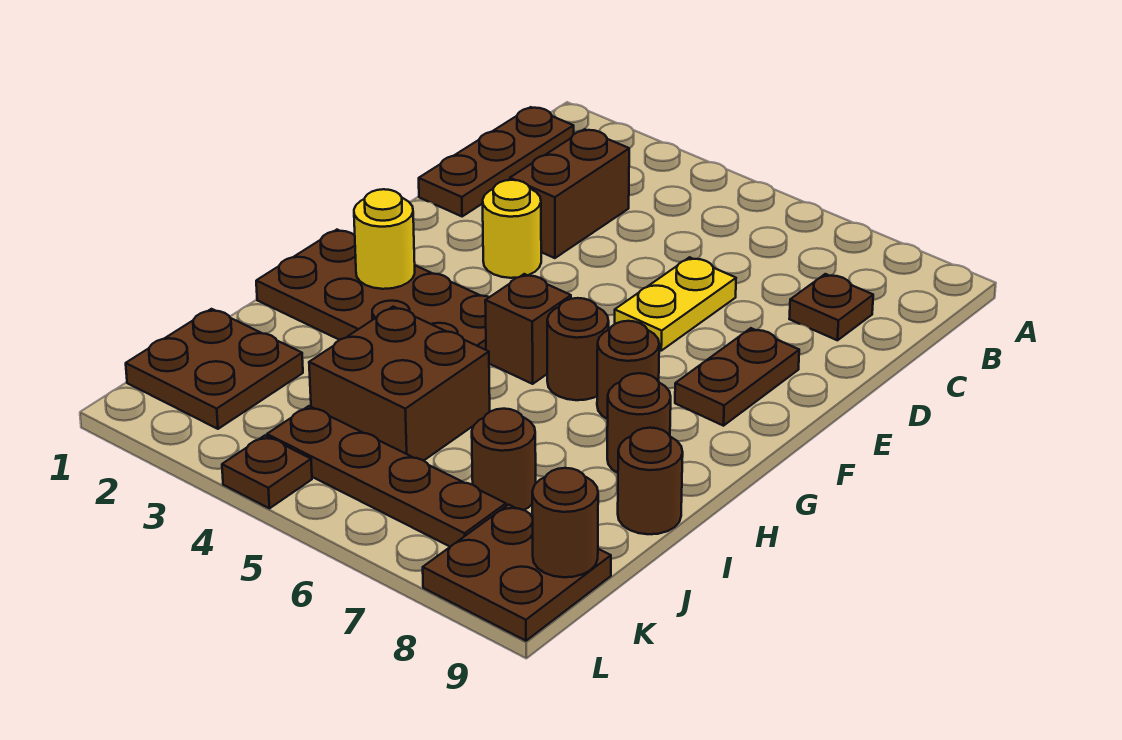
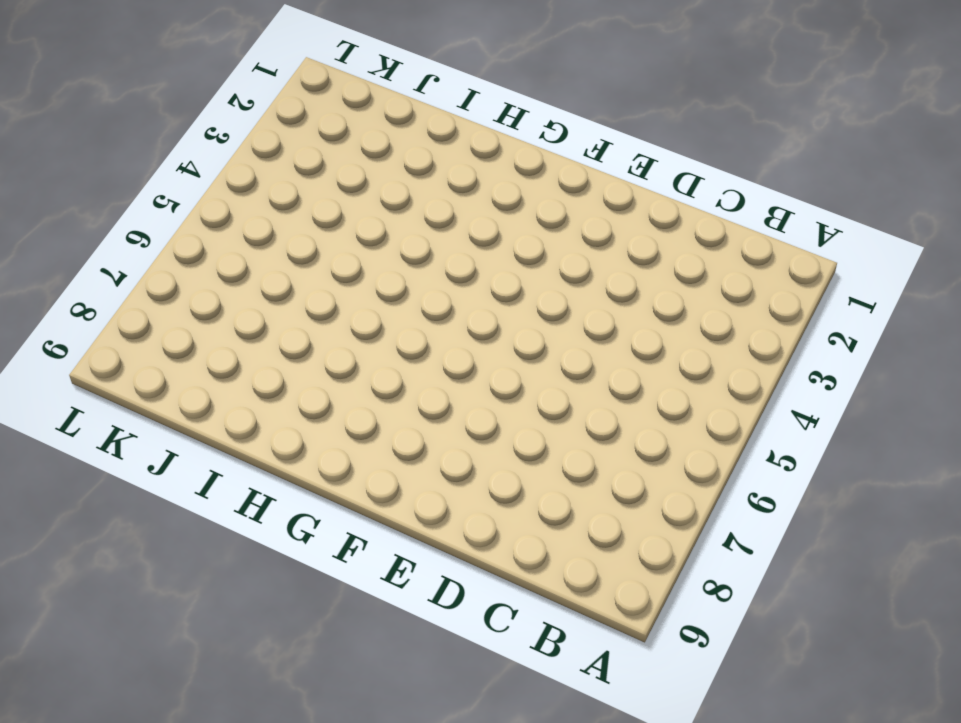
none -> brown plate B1:D1 level 1
none -> brown brick C3:D3 level 1
none -> brown plate C8 level 1

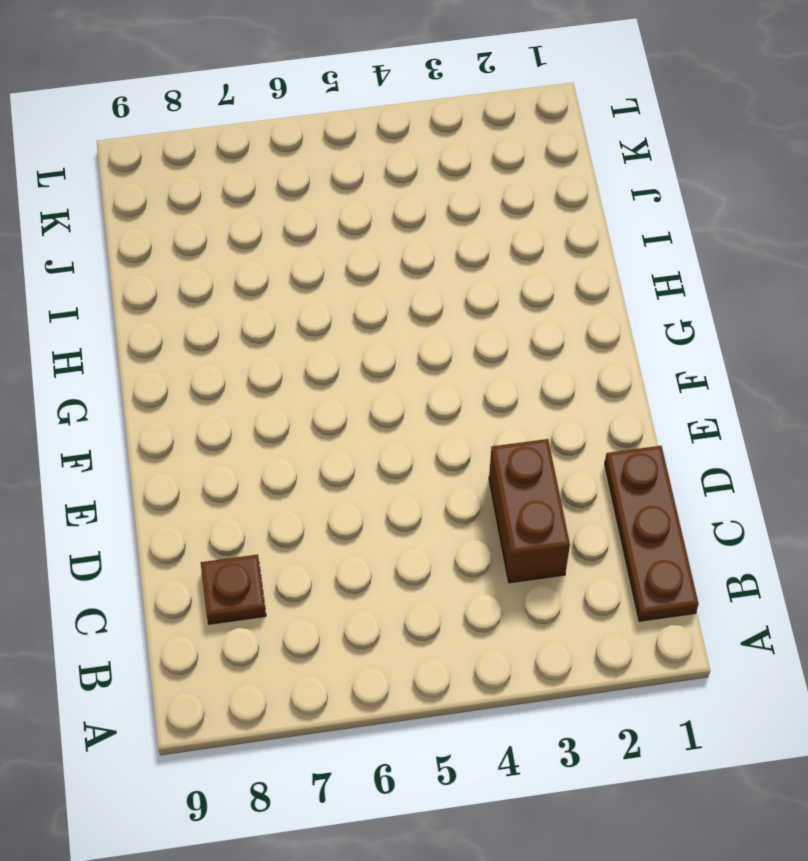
none -> yellow plate D6:E6 level 1
none -> yellow round brick E3 level 1
none -> brown plate E8:F8 level 1

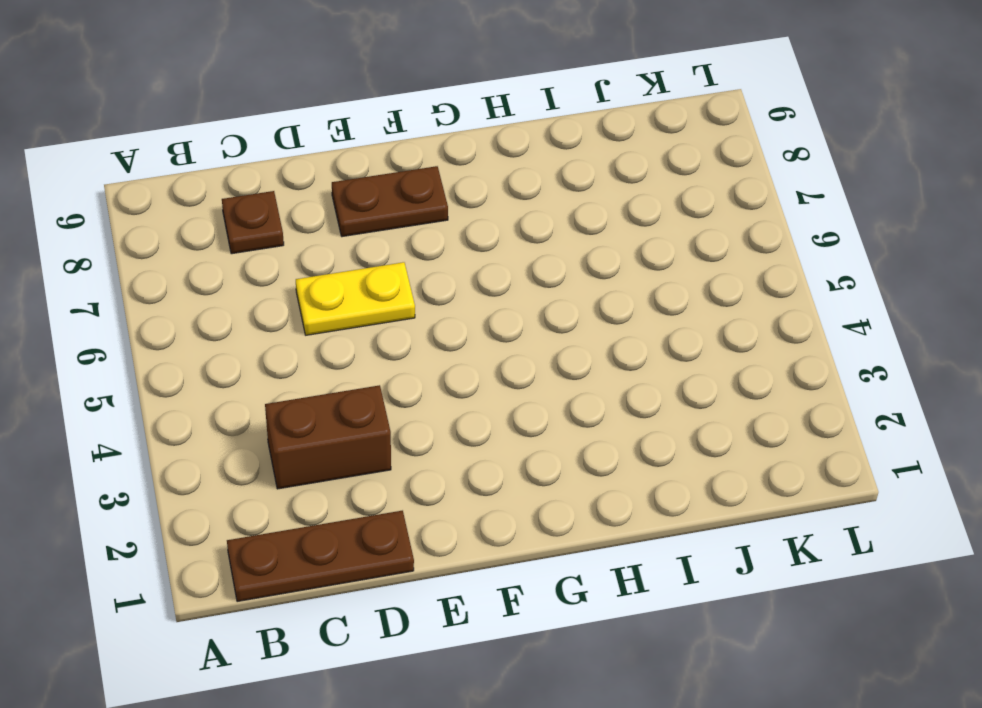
none -> yellow round brick E3 level 1
none -> brown plate G1:H4 level 1
none -> brown brick G5 level 1

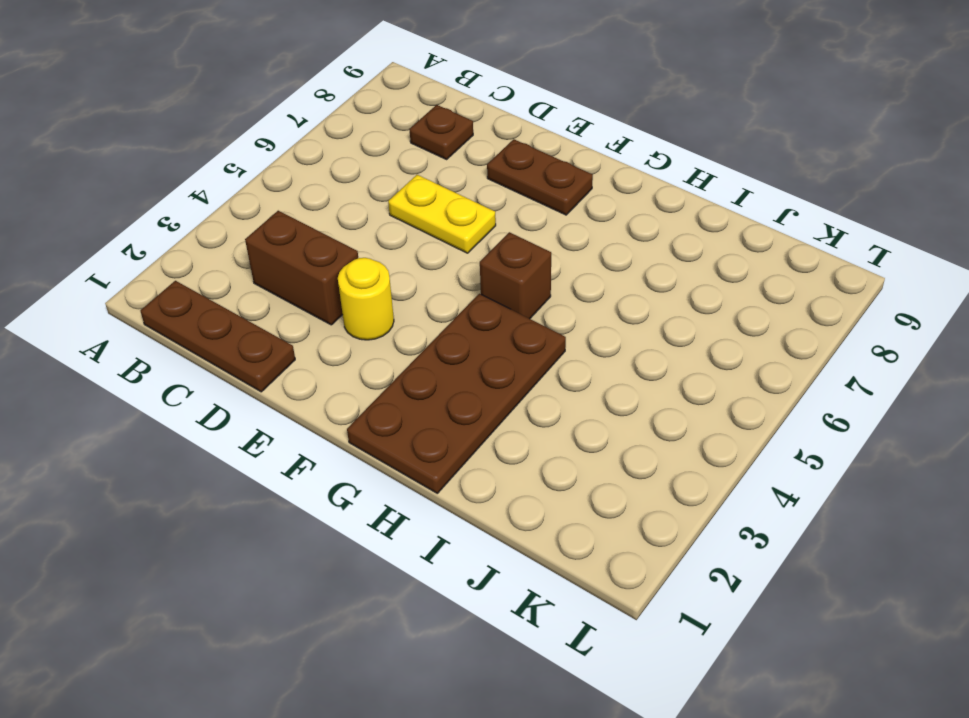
none -> brown round brick G6 level 1
none -> brown round brick G7 level 1
none -> brown round brick H8 level 1

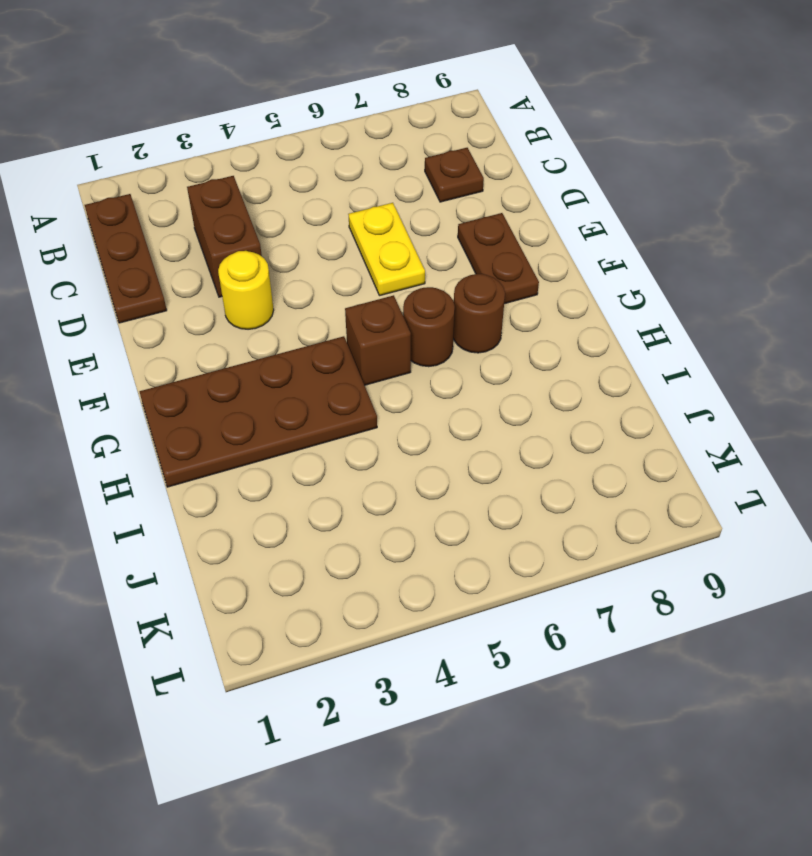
none -> brown round brick H8 level 1
none -> brown brick I4:J5 level 1
none -> brown round brick I9 level 1

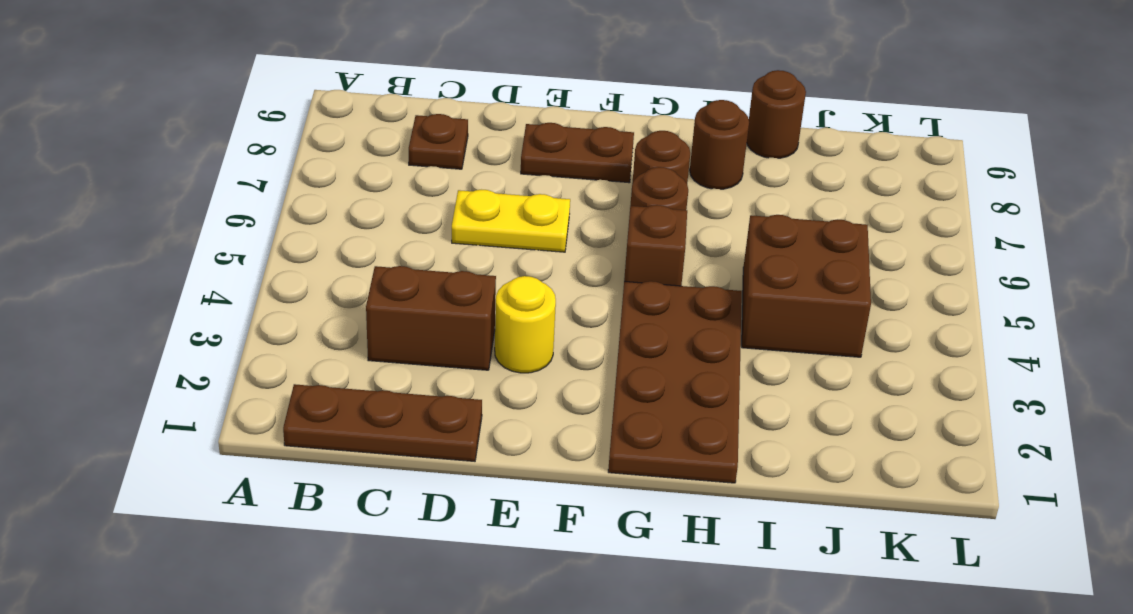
none -> brown plate J1:K2 level 1
none -> brown round brick J7 level 1
none -> brown plate K4:K7 level 1

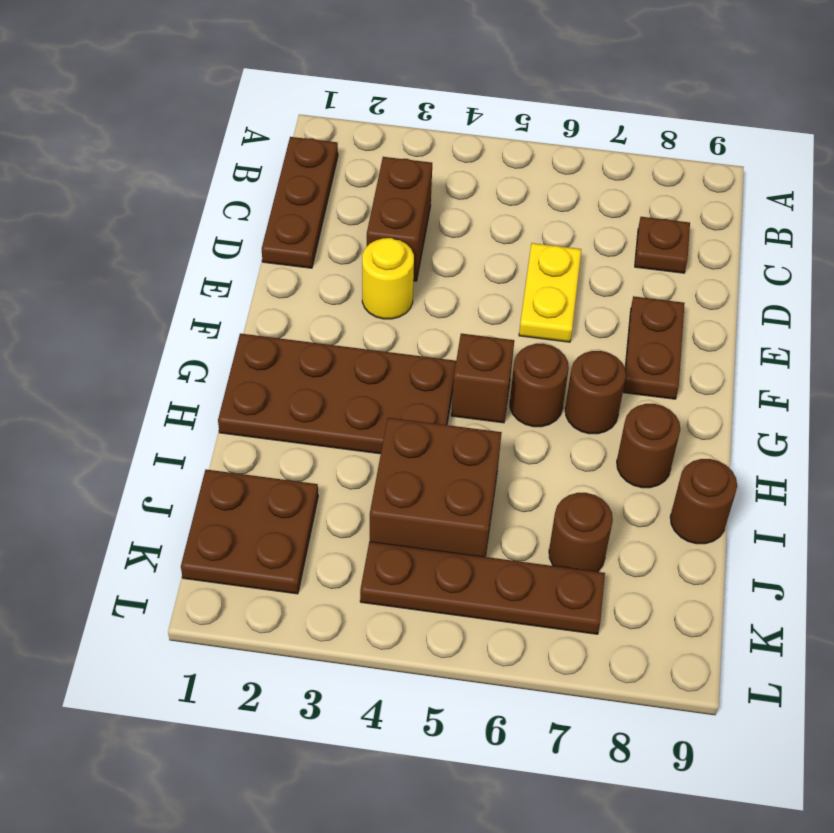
none -> brown plate K8:L9 level 1
none -> brown plate L4 level 1
none -> yellow round brick G2 level 2

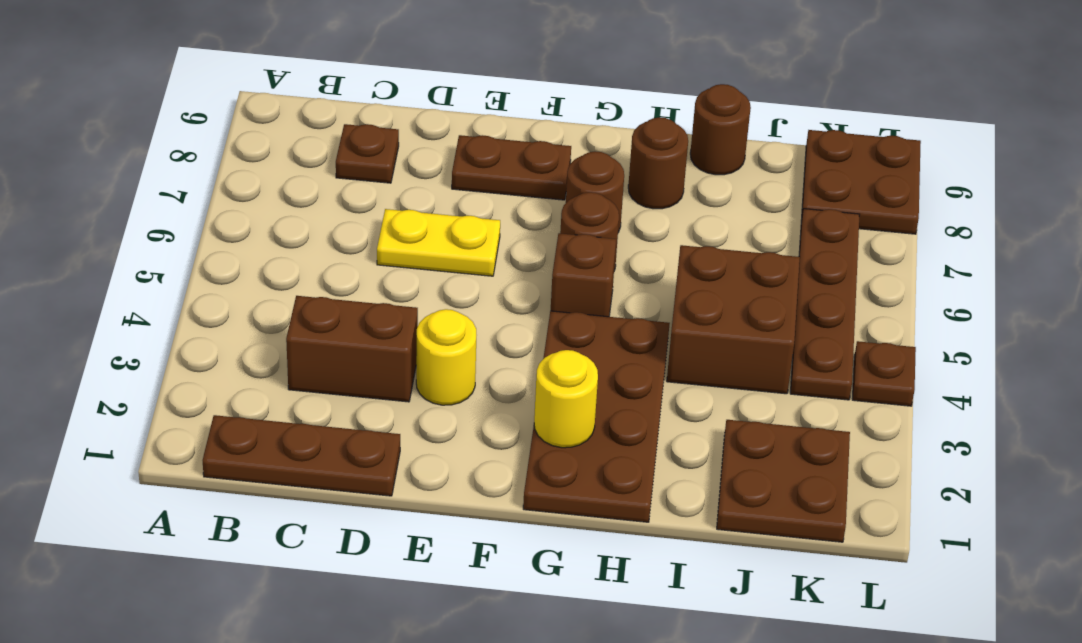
none -> brown round brick J7 level 1
none -> brown round brick K9 level 2

